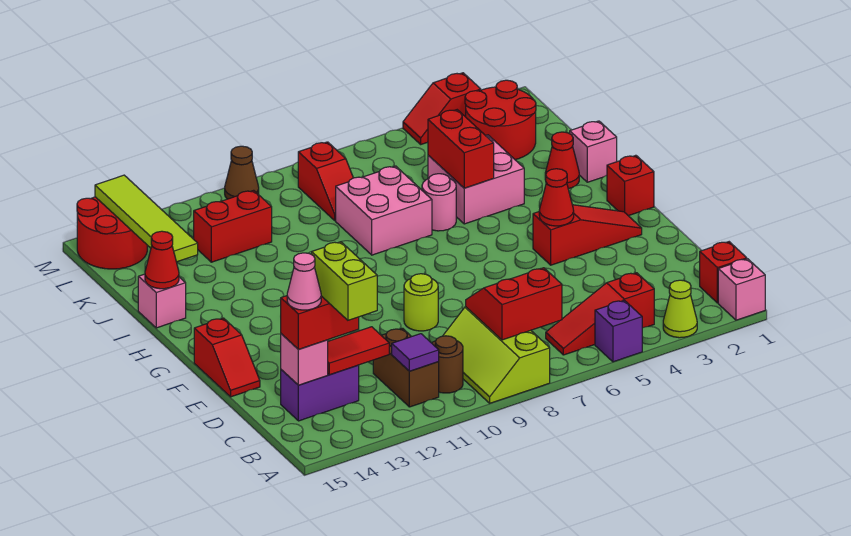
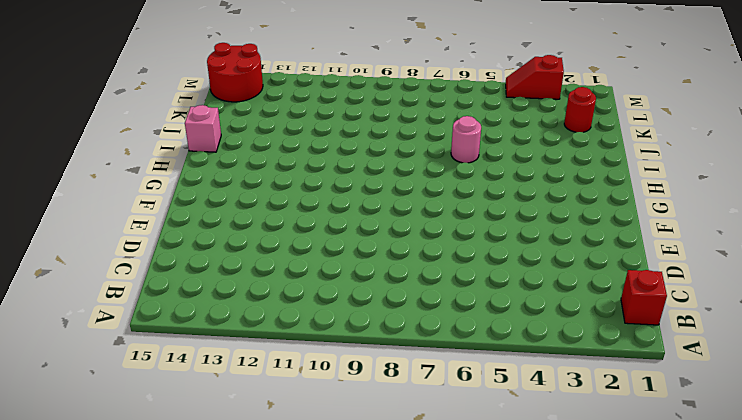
red round brick K2 level 1 -> red round brick K2:L3 level 1
none -> pink brick A1 level 1
none -> lime cone A3 level 1
none -> purple brick A5 level 1
none -> lime slope A8:C9 level 1 top 8

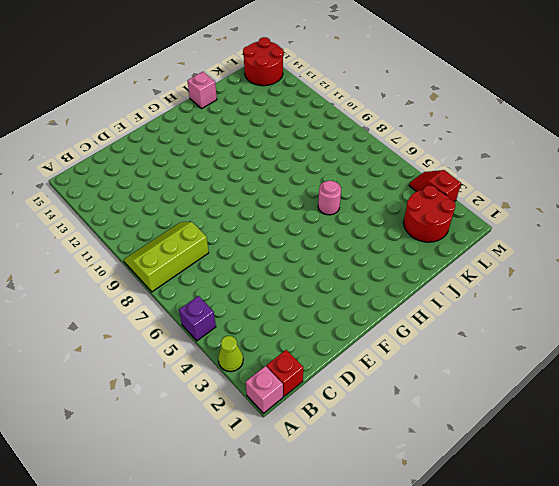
none -> red slope B4:B6 level 1 top 4
none -> brown round brick B10 level 1
none -> brown brick B11:C11 level 1
none -> purple brick C13:C14 level 1

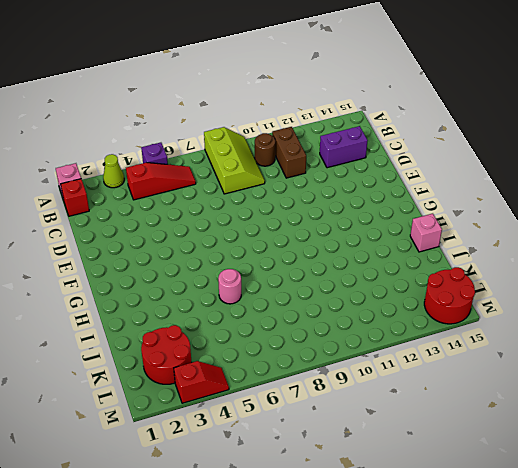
none -> lime round brick E9 level 1
none -> red slope E15:F15 level 1 top F
none -> red slope F2:F4 level 1 top 4
none -> red brick G1 level 1

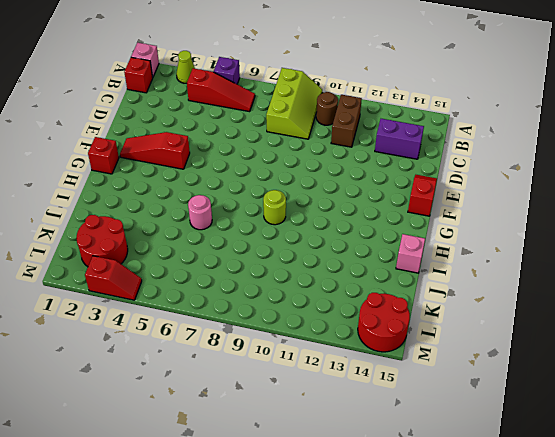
lime round brick H9 level 1 -> lime round brick E9 level 1
none -> pink brick I1 level 1
none -> red cone I2 level 1
none -> pink brick I4:J5 level 1
none -> pink brick I7:J8 level 1

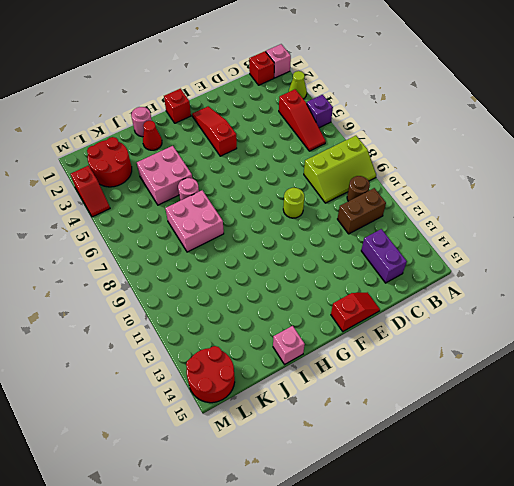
pink round brick I1 level 1 -> pink brick I1 level 1
none -> red slope K8:L8 level 1 top L
none -> red brick K11:K12 level 1
none -> brown cone M10 level 1
none -> red slope B7:C8 level 2 top B

